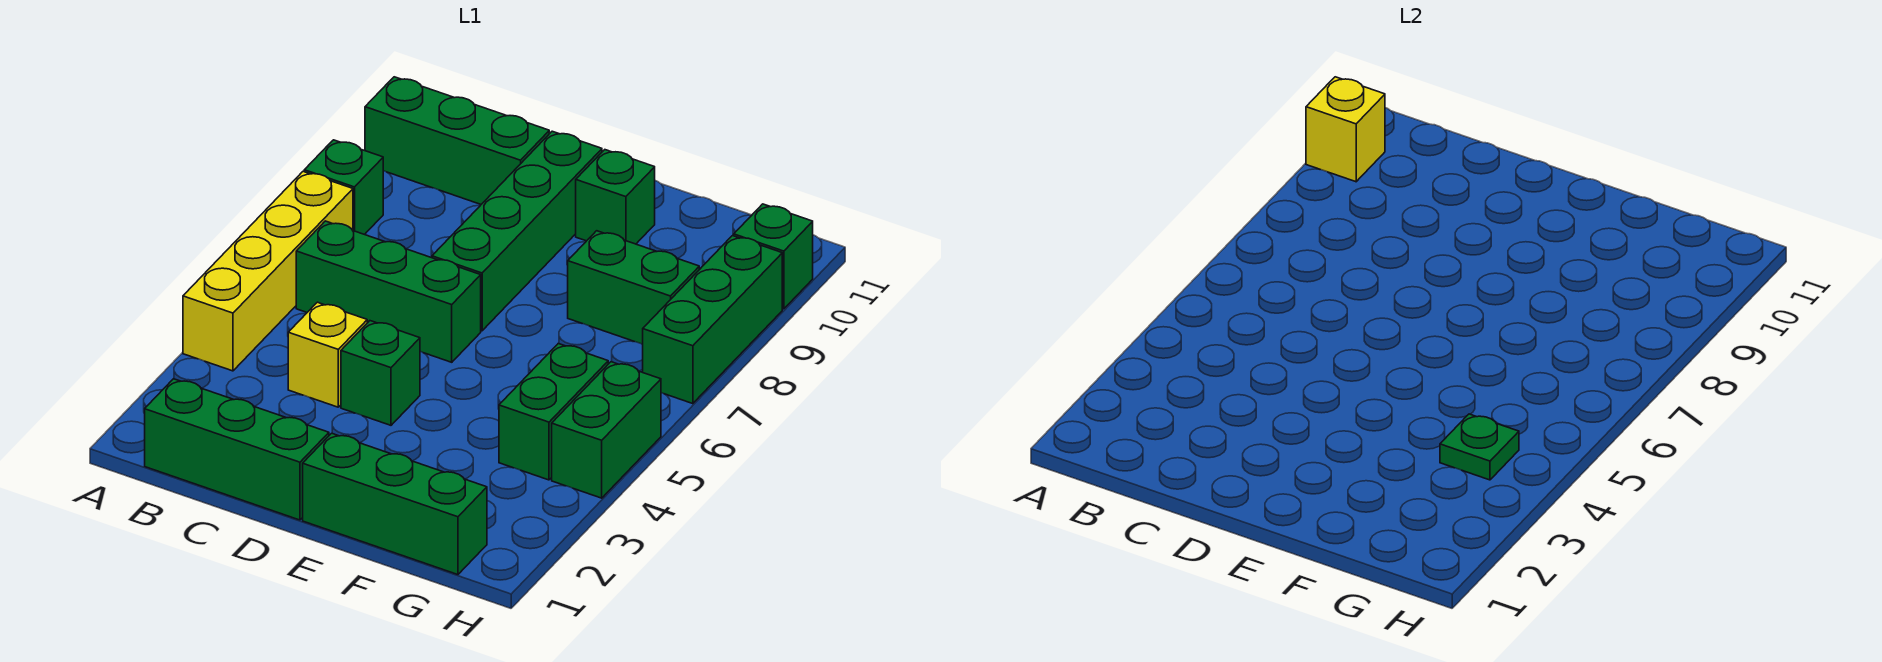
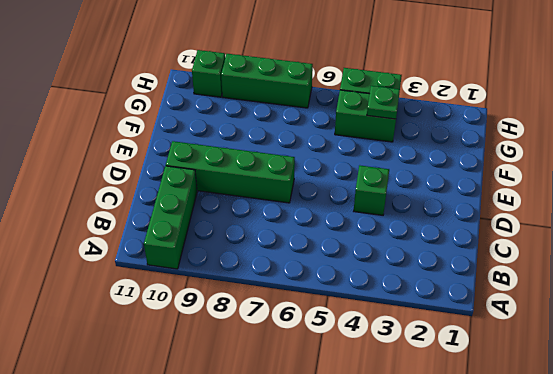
none -> yellow brick A4:A7 level 1
none -> green brick A8 level 1
none -> green brick B1:D1 level 1

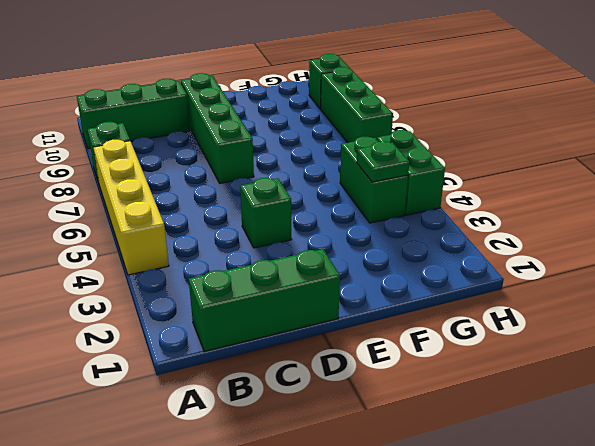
none -> green brick B6:D6 level 1
none -> yellow brick C4 level 1
none -> green brick E1:G1 level 1

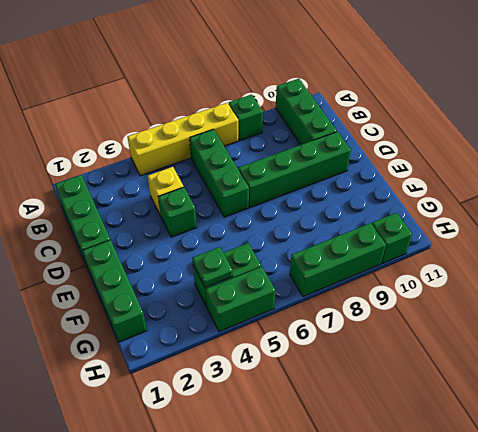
none -> green brick E10 level 1
none -> green brick F8:G8 level 1
none -> yellow brick A10 level 2

